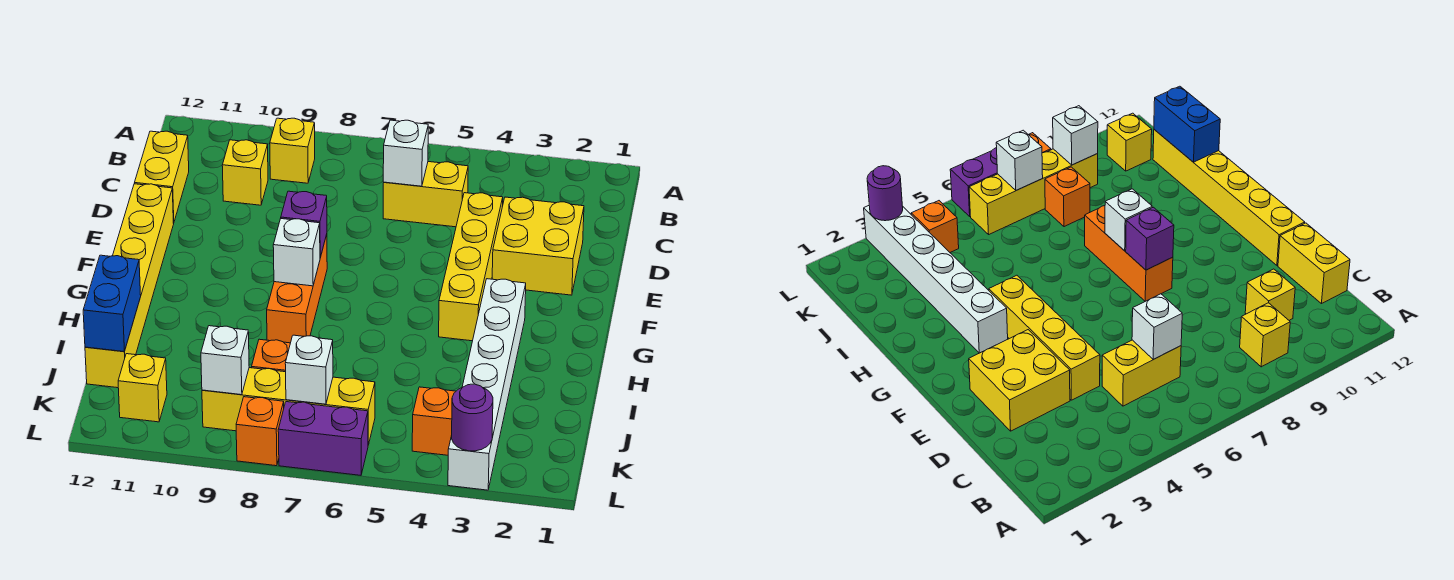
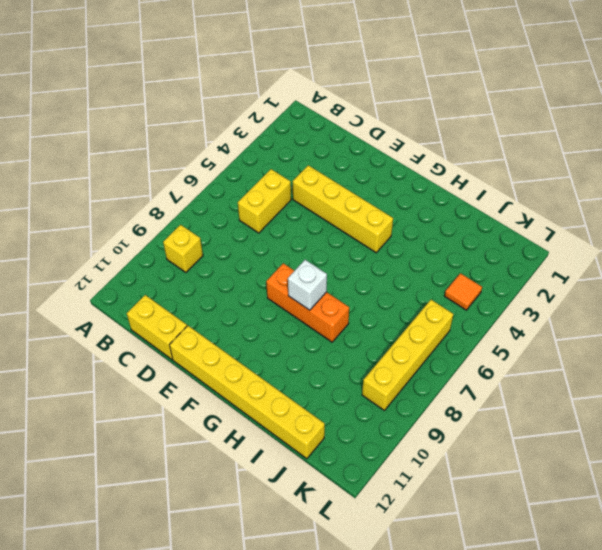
orange tile K4 level 1 -> orange brick K4 level 1
none -> yellow brick C10 level 1
none -> yellow brick D2:E3 level 1
none -> white brick G3:L3 level 1

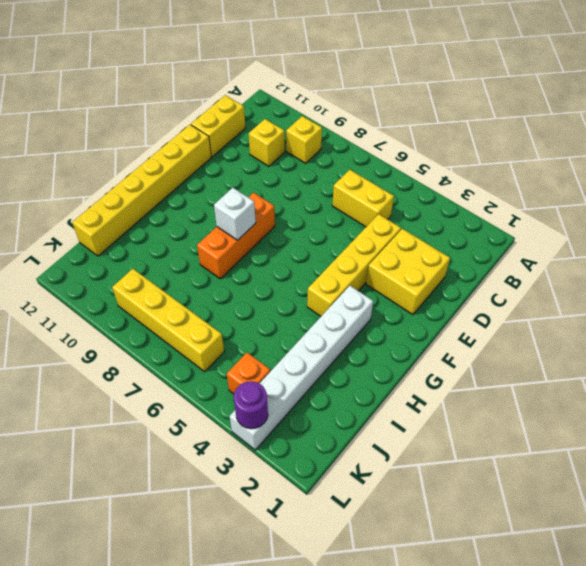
none -> orange brick J8 level 1
none -> yellow brick K11 level 1
none -> purple brick L6:L7 level 1

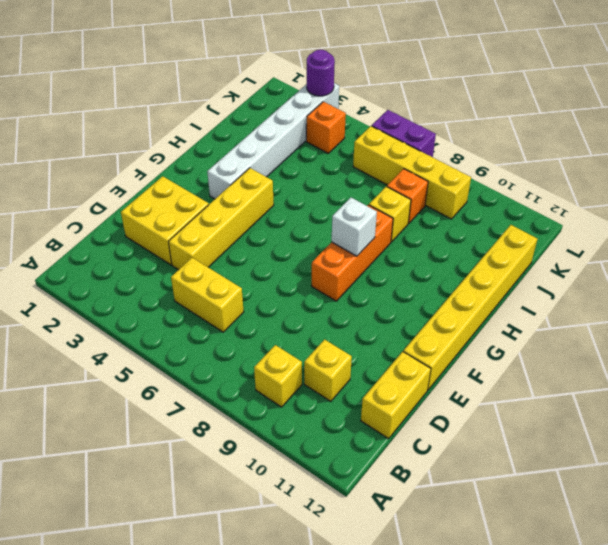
yellow brick I8 level 1 -> yellow brick K11 level 1
none -> orange brick L8 level 1
none -> white brick C6 level 2
none -> purple brick F8 level 2

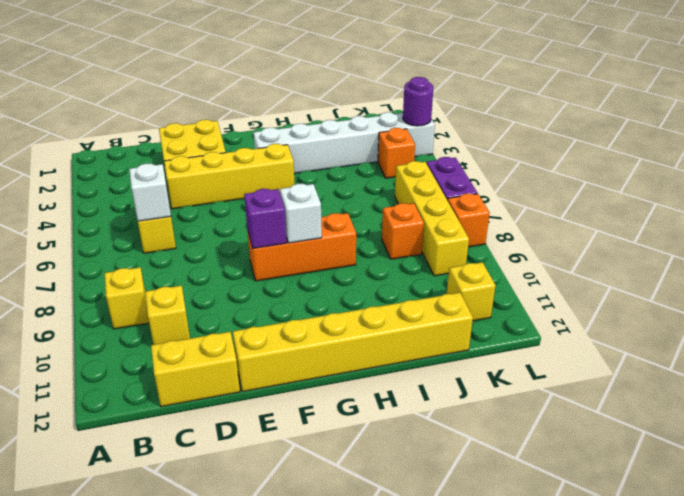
none -> blue brick I12:J12 level 2
none -> white brick K7 level 2
none -> white brick K9 level 2

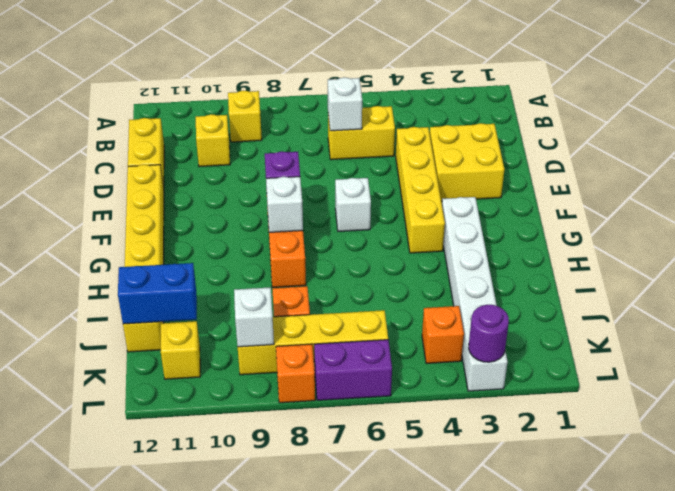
white brick F6 level 1 -> white brick K7 level 2
blue brick J11:J12 level 2 -> blue brick I12:J12 level 2

